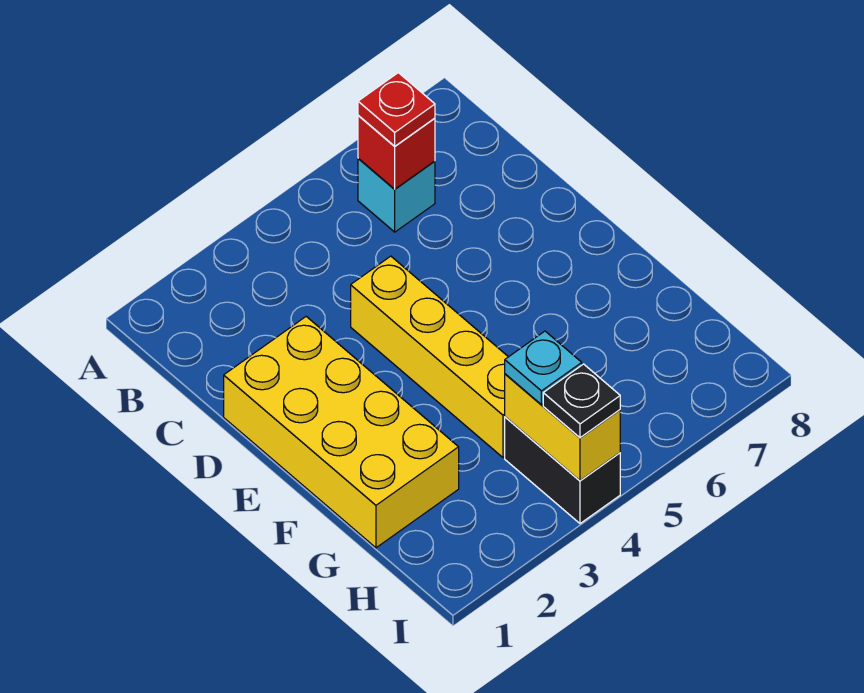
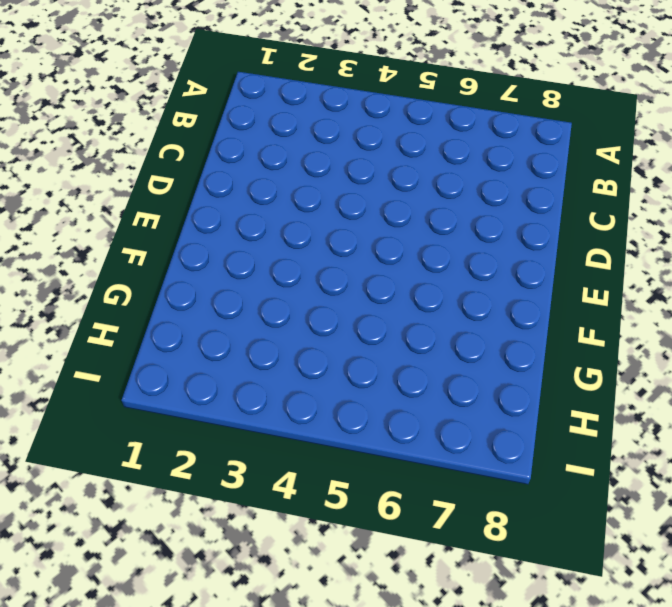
none -> cyan brick B6 level 1
none -> yellow brick D1:G2 level 1

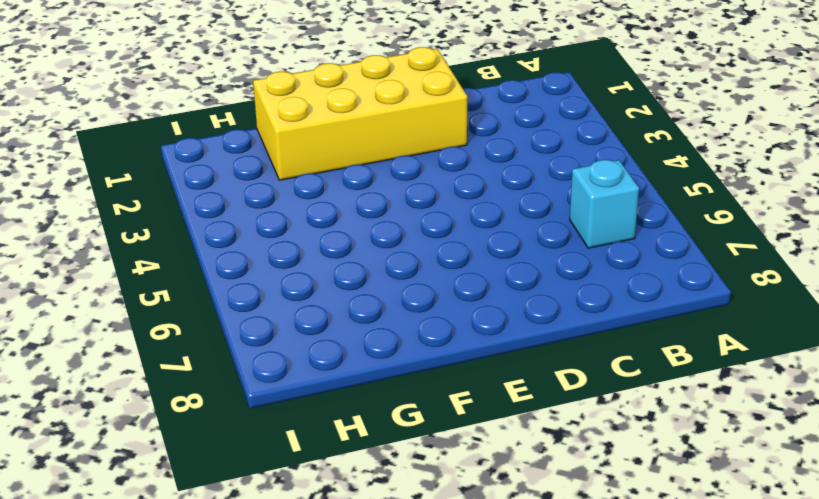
none -> yellow brick D4:G4 level 1
none -> black brick H4:I4 level 1

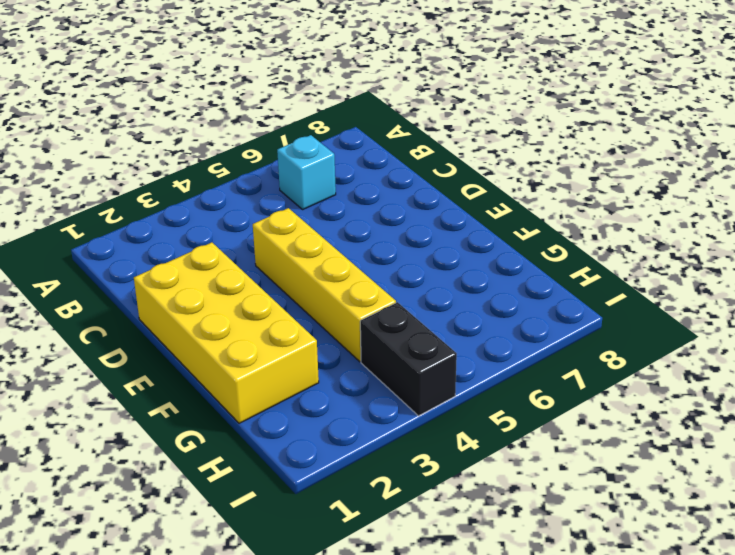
none -> red brick B6 level 2
none -> yellow brick H4:I4 level 2

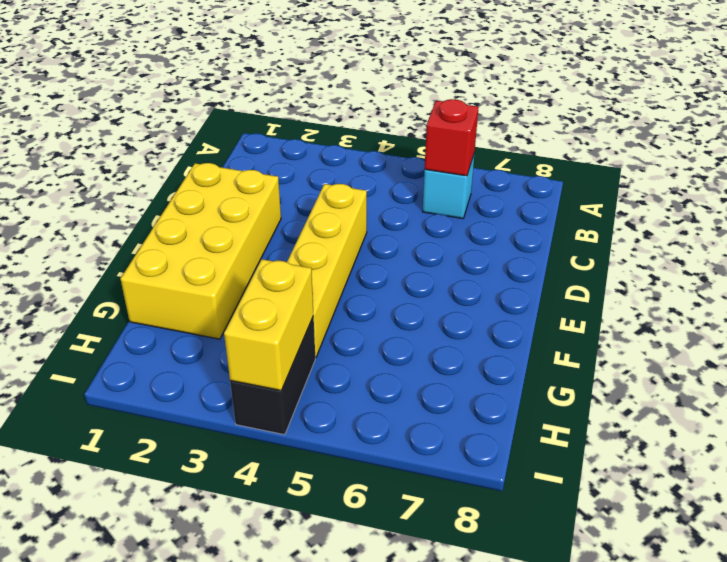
none -> red plate B6 level 3
none -> cyan plate H4 level 3

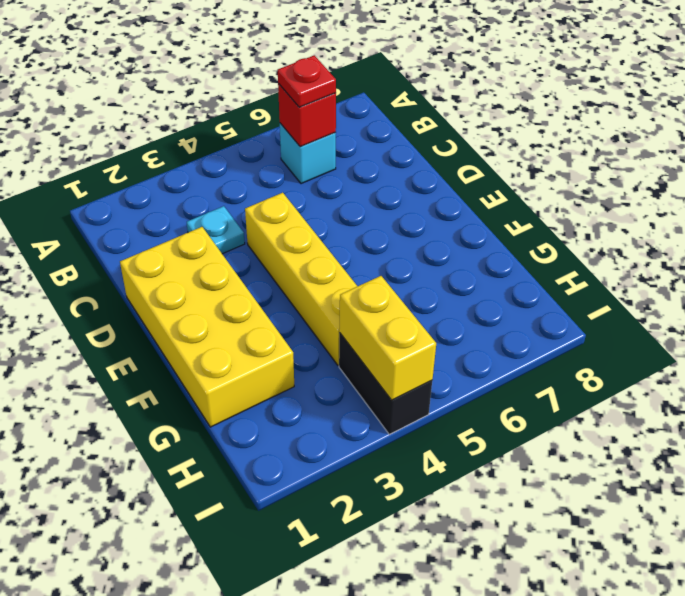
cyan plate C3 level 1 -> cyan plate H4 level 3
none -> black plate I4 level 3

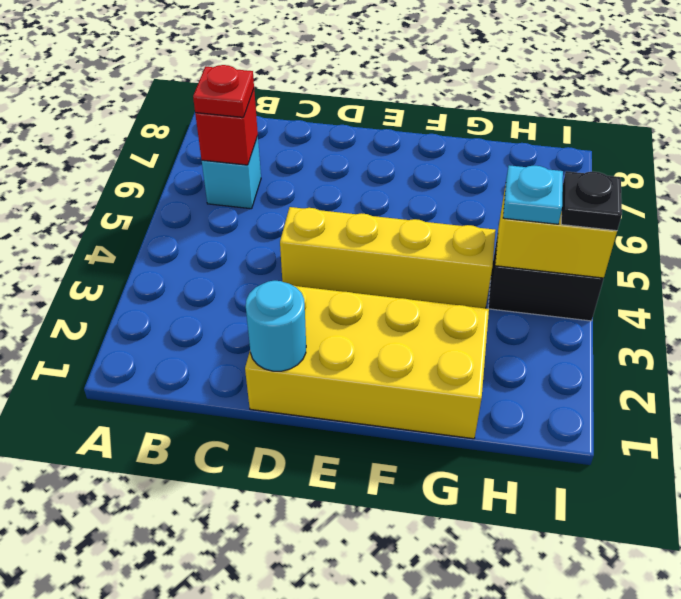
cyan round brick D1 level 2 -> none

